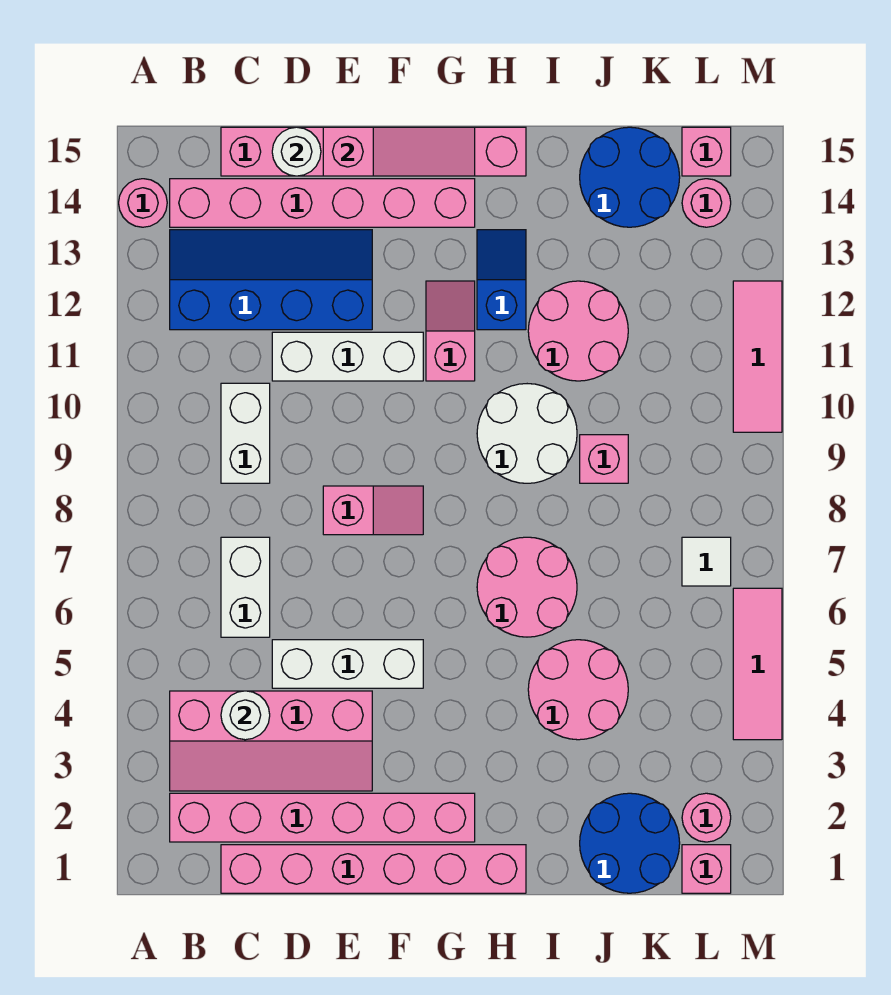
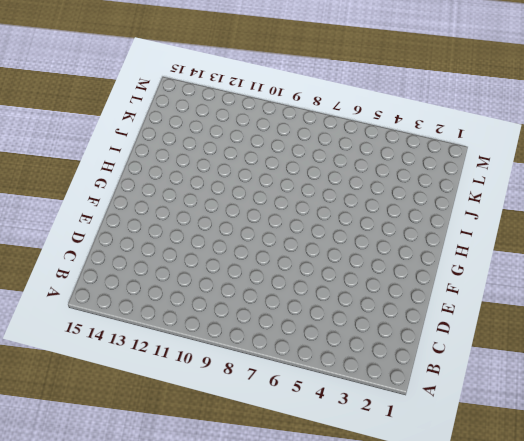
none -> pink round brick A14 level 1
none -> pink brick B2:G2 level 1
none -> pink slope B3:E4 level 1 top 4
none -> blue slope B12:E13 level 1 top 12

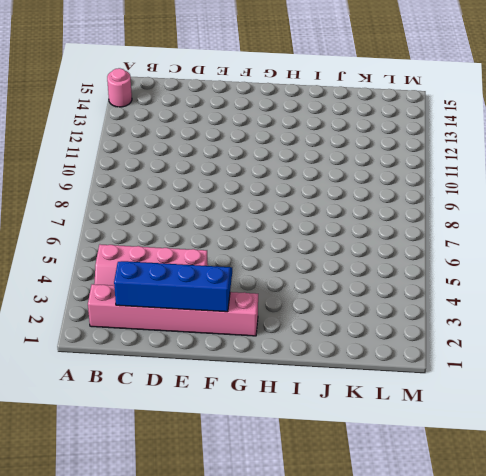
blue slope C2:F3 level 2 top 2 -> blue slope B12:E13 level 1 top 12
none -> pink brick B14:G14 level 1
none -> pink brick C1:H1 level 1
none -> white brick C6:C7 level 1
none -> white brick C9:C10 level 1

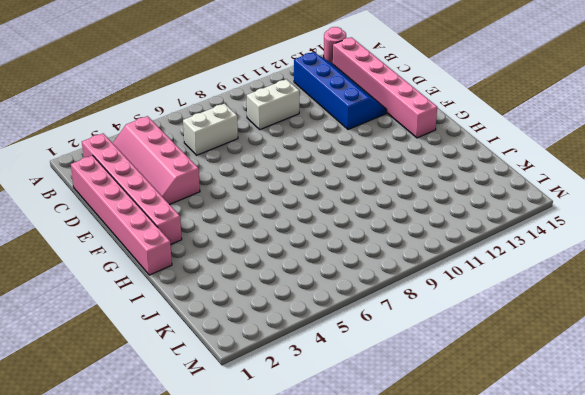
none -> pink brick C15:H15 level 1
none -> white brick D5:F5 level 1
none -> white brick D11:F11 level 1
none -> pink slope E8:F8 level 1 top E

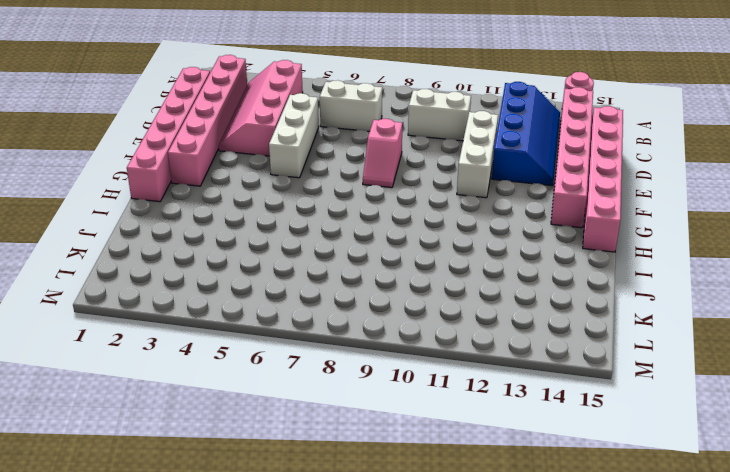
none -> pink slope G11:G12 level 1 top 11
none -> pink round brick H6:I7 level 1
none -> white round brick H9:I10 level 1
none -> blue slope H12:H13 level 1 top 12

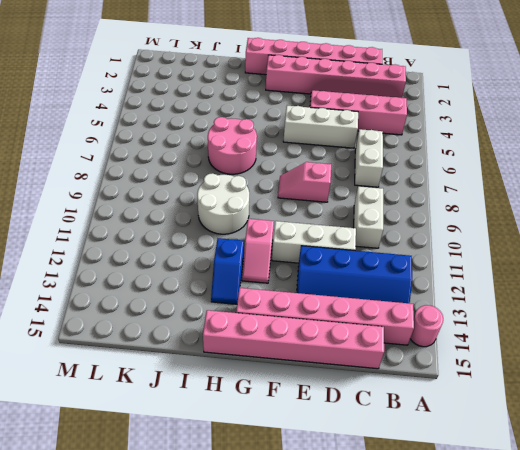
none -> pink round brick I4:J5 level 1
none -> pink round brick I11:J12 level 1
none -> blue round brick J1:K2 level 1
none -> pink brick J9 level 1

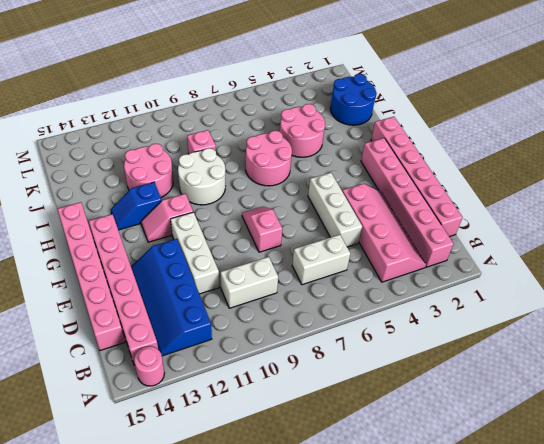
none -> blue round brick J14:K15 level 1
none -> pink brick L1 level 1
none -> pink round brick L2 level 1
none -> white tile L7 level 1

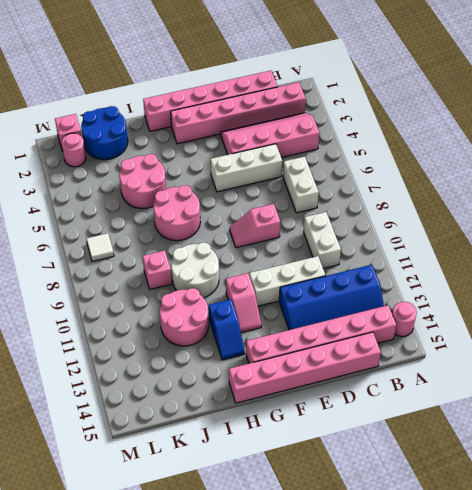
none -> blue round brick J14:K15 level 1
none -> pink round brick L14 level 1
none -> pink brick L15 level 1
none -> pink tile M4:M6 level 1

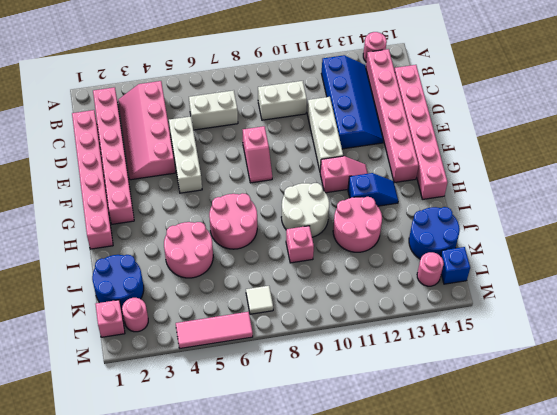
blue brick L15 level 1 -> pink brick L15 level 1
none -> pink tile M10:M12 level 1
none -> white round brick C4 level 2
none -> white round brick D15 level 2
none -> pink slope E15:G15 level 2 top E

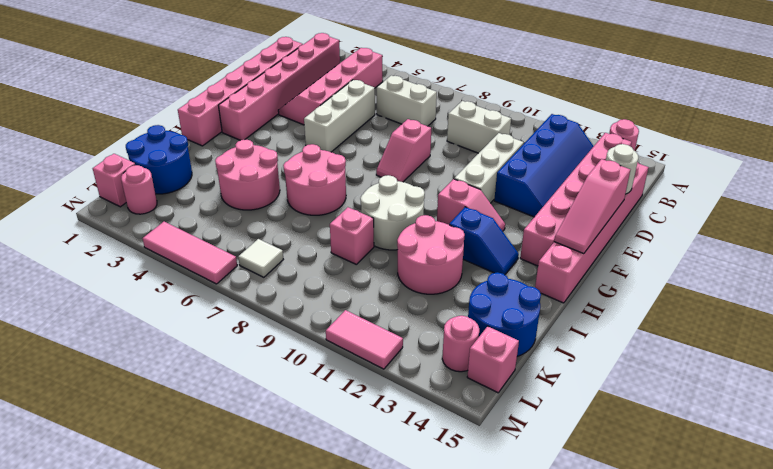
pink tile M11:M12 level 1 -> pink tile M10:M12 level 1
none -> white round brick C4 level 2

